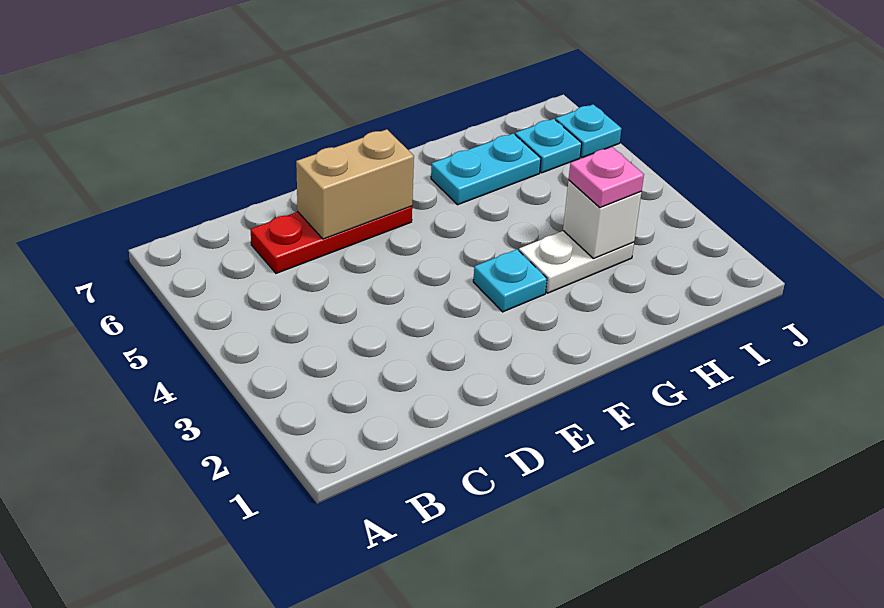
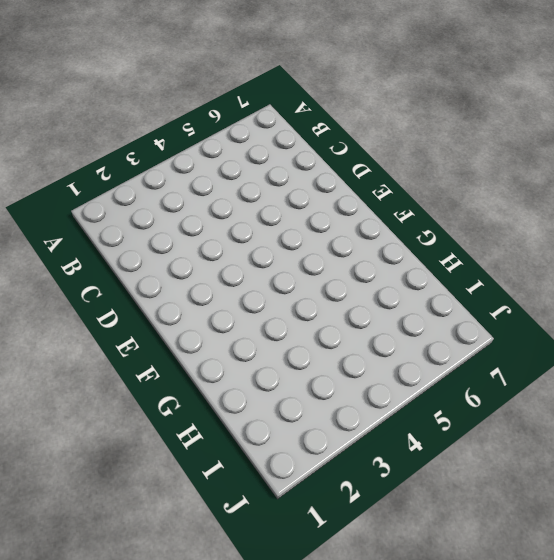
none -> red plate C6:E6 level 1
none -> cyan plate F3 level 1

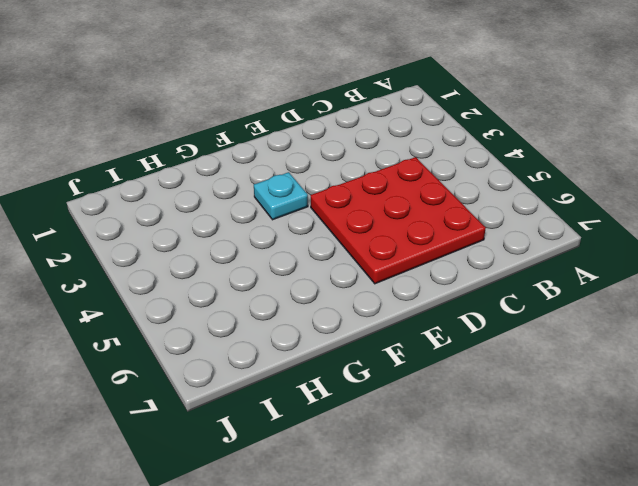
red plate C4:E6 level 1 -> red plate C6:E6 level 1
none -> white plate G3:H3 level 1
none -> cyan plate G6:H6 level 1

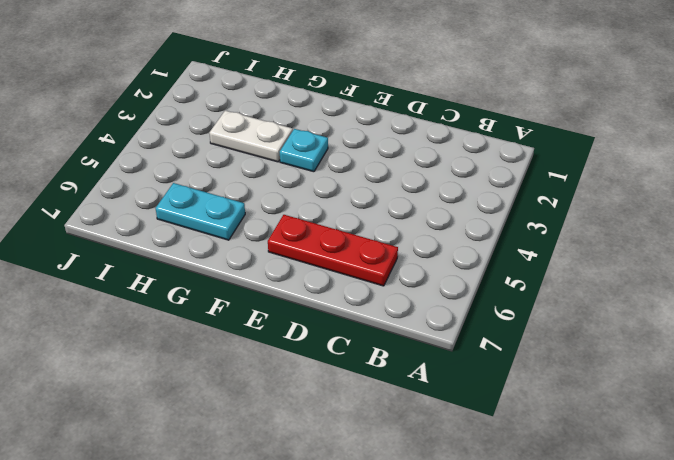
none -> cyan plate I6 level 1
none -> cyan plate J6 level 1

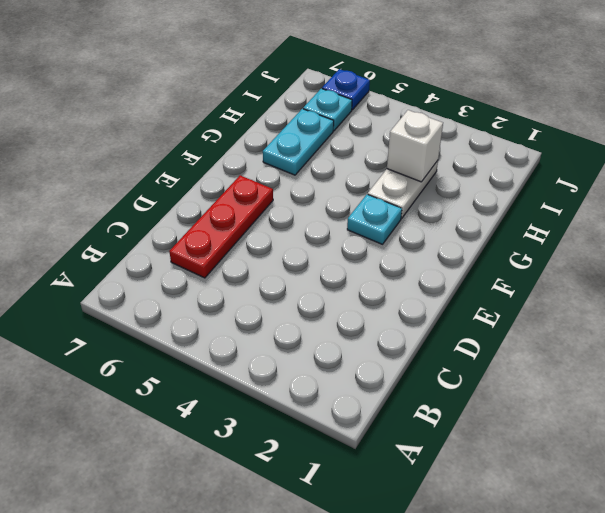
blue plate J6 level 1 -> cyan plate J6 level 1
none -> tan brick D6:E6 level 2
none -> pink plate H3 level 3

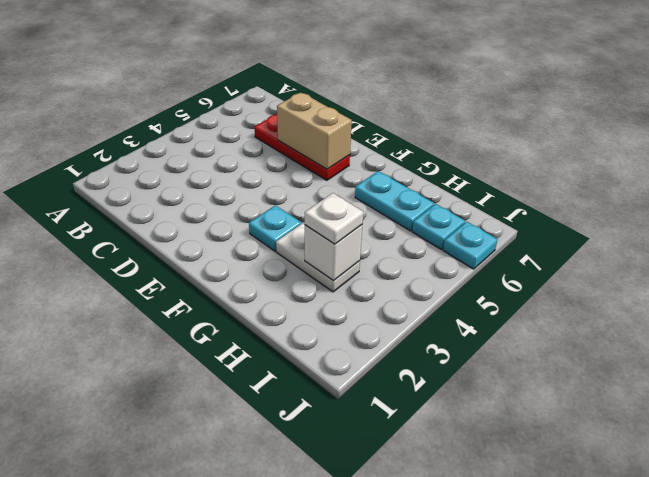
white plate H3 level 3 -> pink plate H3 level 3

